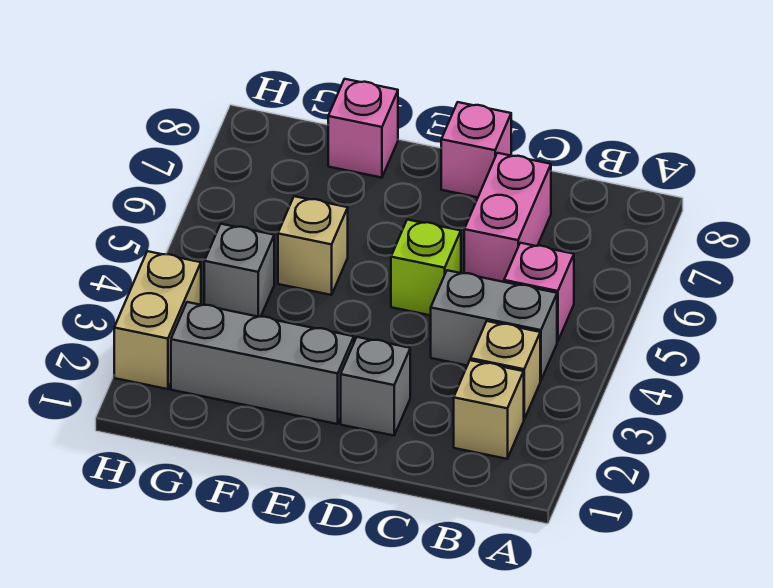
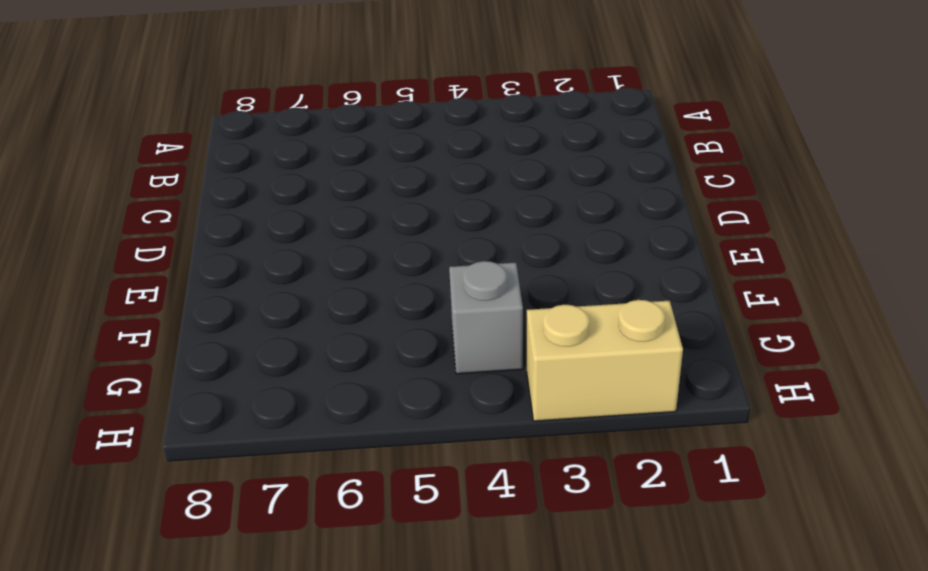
none -> tan brick B2 level 1
none -> tan brick B3 level 1
none -> grey brick B4:C4 level 1

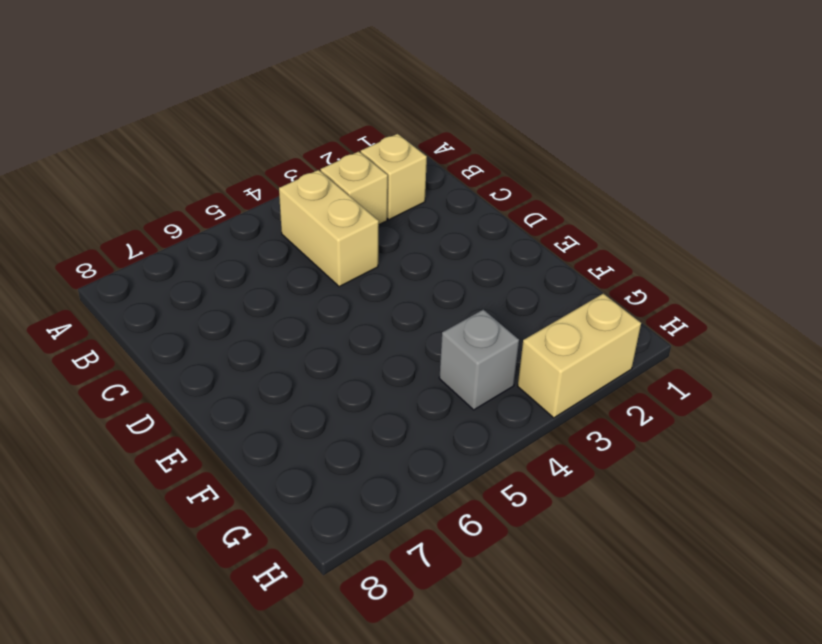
tan brick B4:C4 level 1 -> grey brick B4:C4 level 1
none -> pink brick B5 level 1
none -> pink brick C6:C7 level 1
none -> grey brick D2 level 1

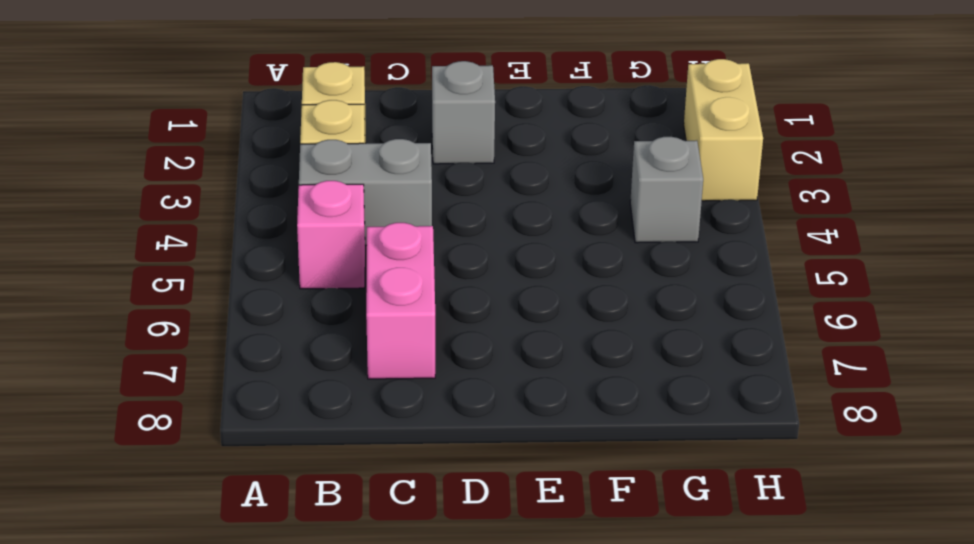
none -> lime brick D5 level 1
none -> pink brick D8 level 1
none -> grey brick E2:G2 level 1

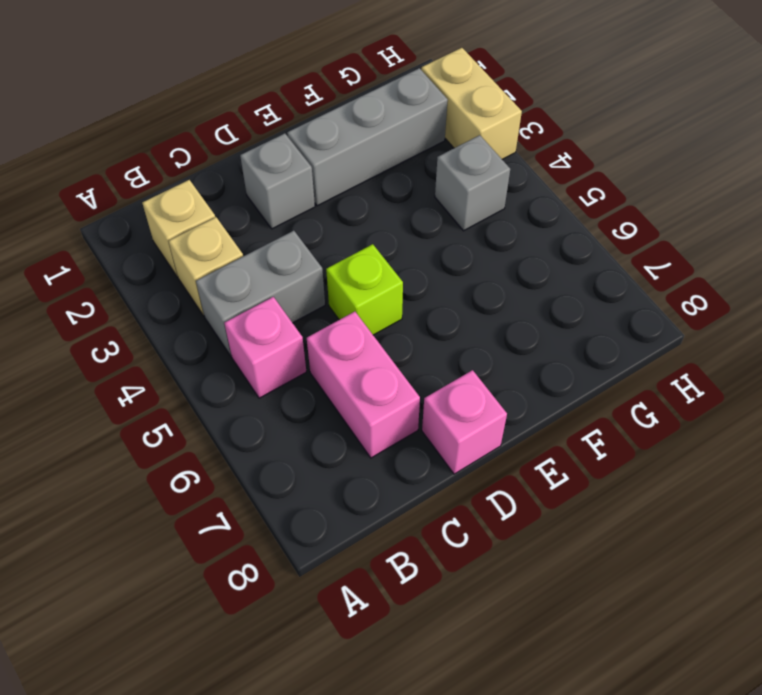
none -> tan brick F5 level 1
none -> pink brick F8 level 1

